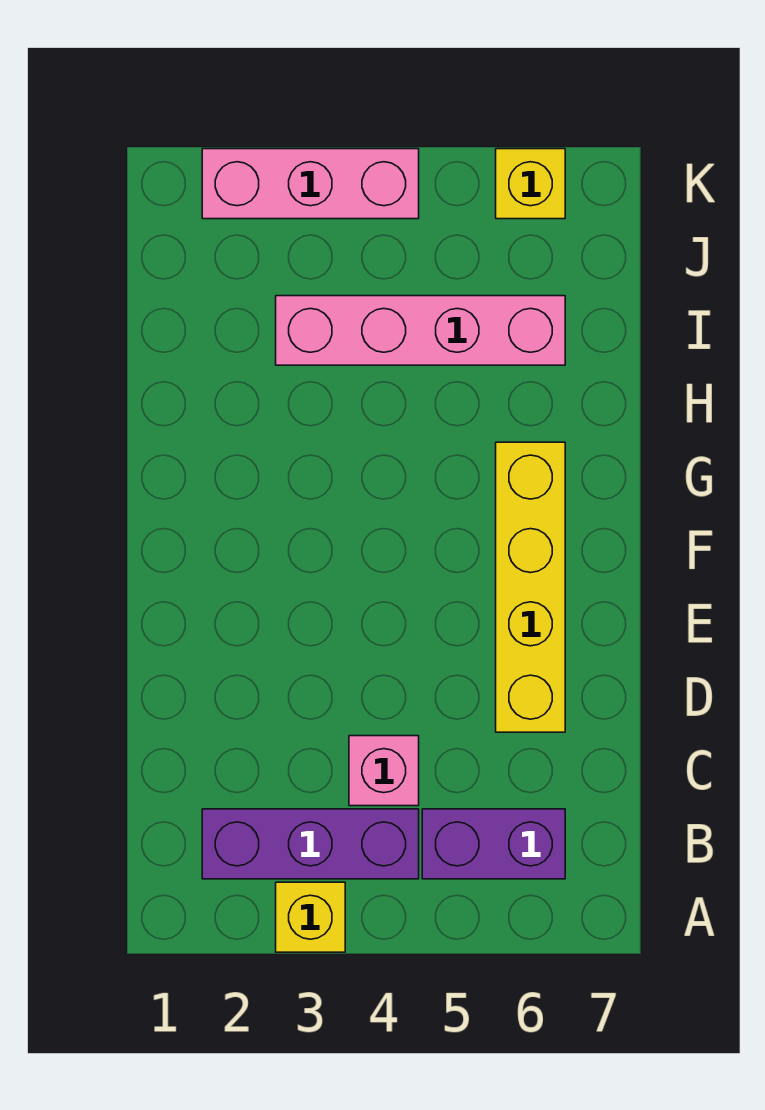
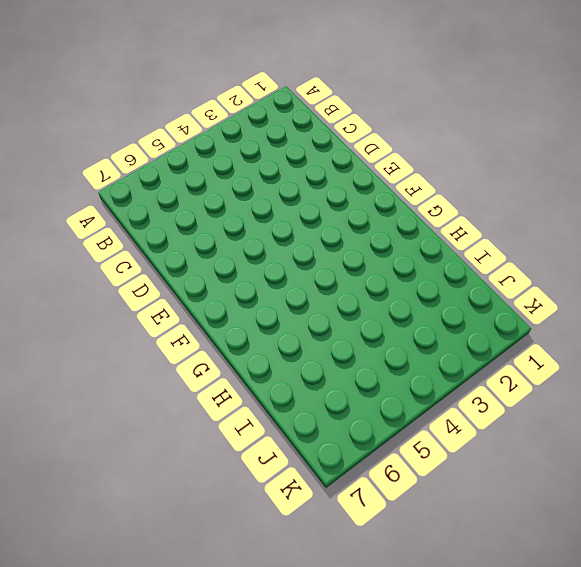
none -> yellow brick A3 level 1
none -> purple brick B2:B4 level 1

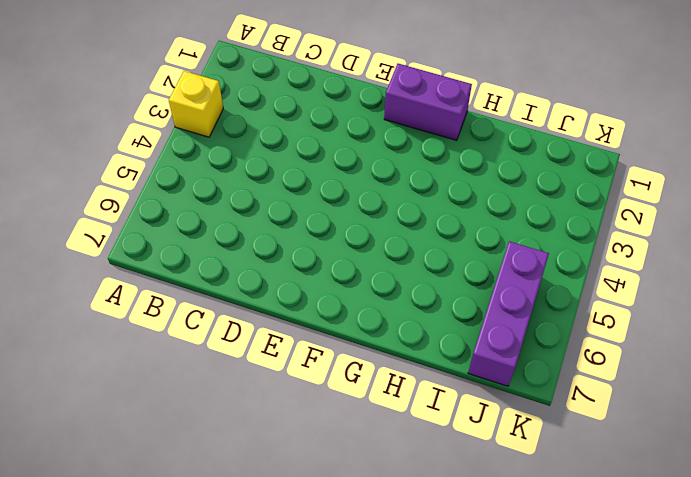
purple brick F1:G1 level 1 -> purple brick B5:B6 level 1
purple brick J5:J7 level 1 -> purple brick B2:B4 level 1
none -> pink brick C4 level 1
none -> yellow brick D6:G6 level 1

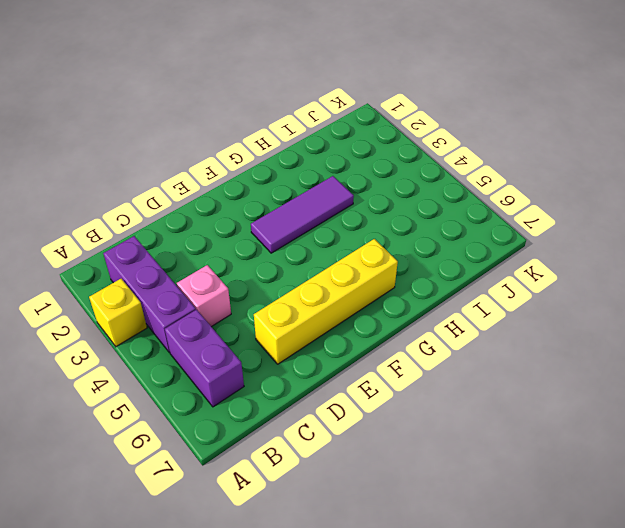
purple tile F3:H3 level 1 -> none
none -> pink brick I3:I6 level 1
none -> pink brick K2:K4 level 1

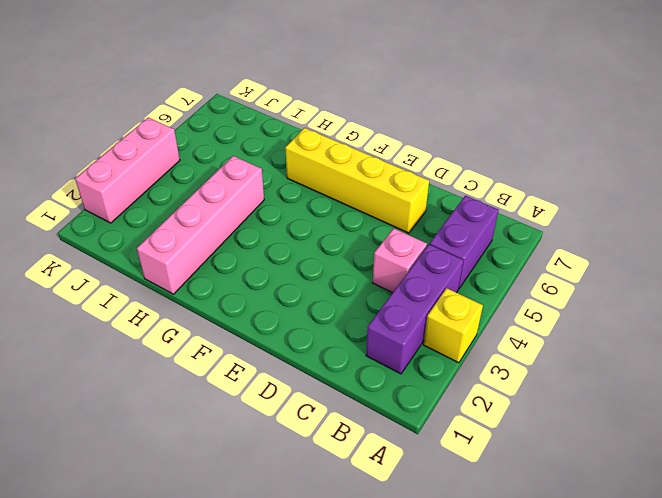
pink brick H1:H4 level 1 -> pink brick I3:I6 level 1
none -> yellow brick K6 level 1

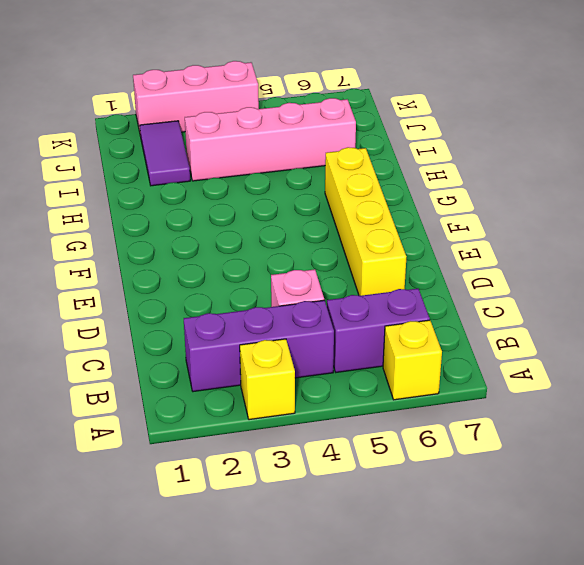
yellow brick A6 level 1 -> yellow brick K6 level 1
purple tile I2:J2 level 1 -> none

